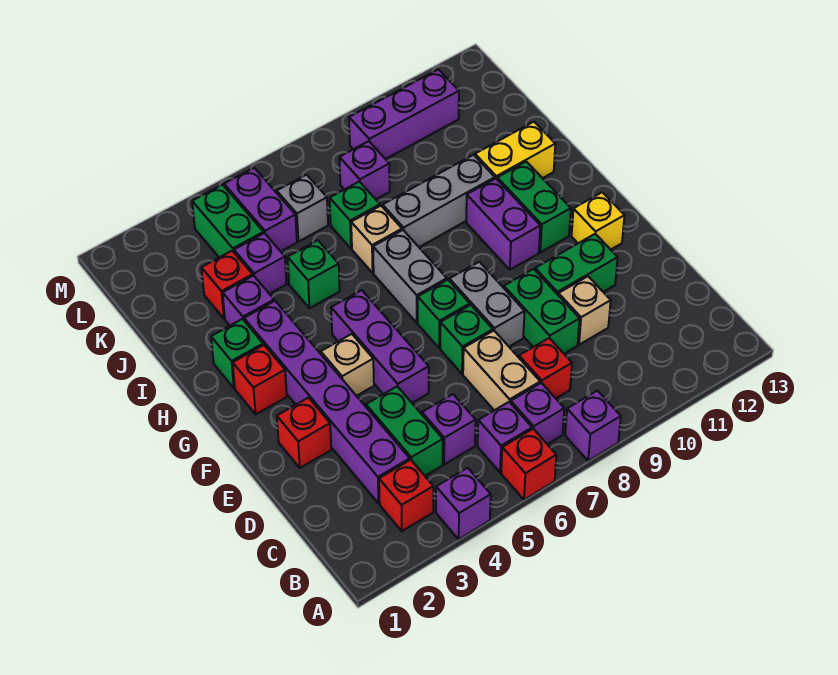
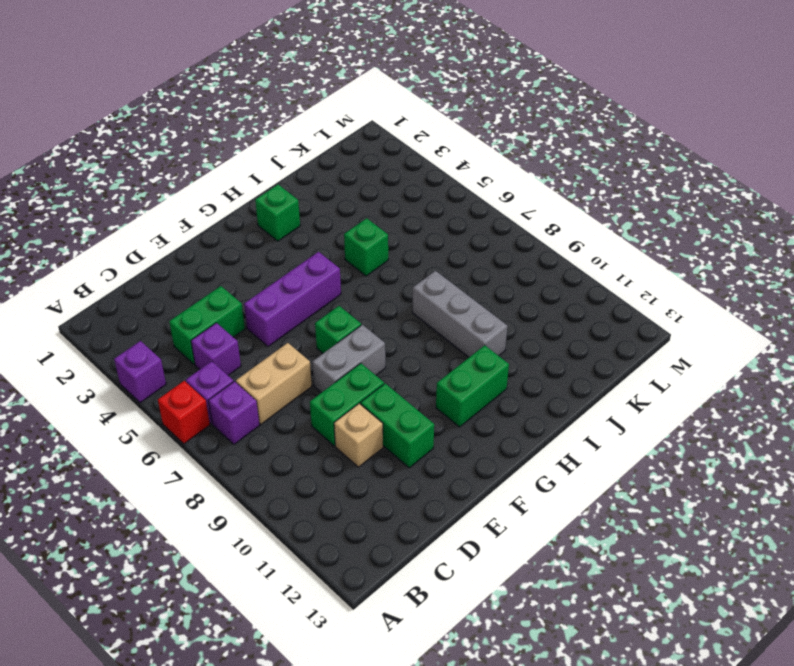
none -> purple brick A8 level 1
none -> red brick B3 level 1
none -> purple brick C3:H3 level 1
none -> red brick C8 level 1

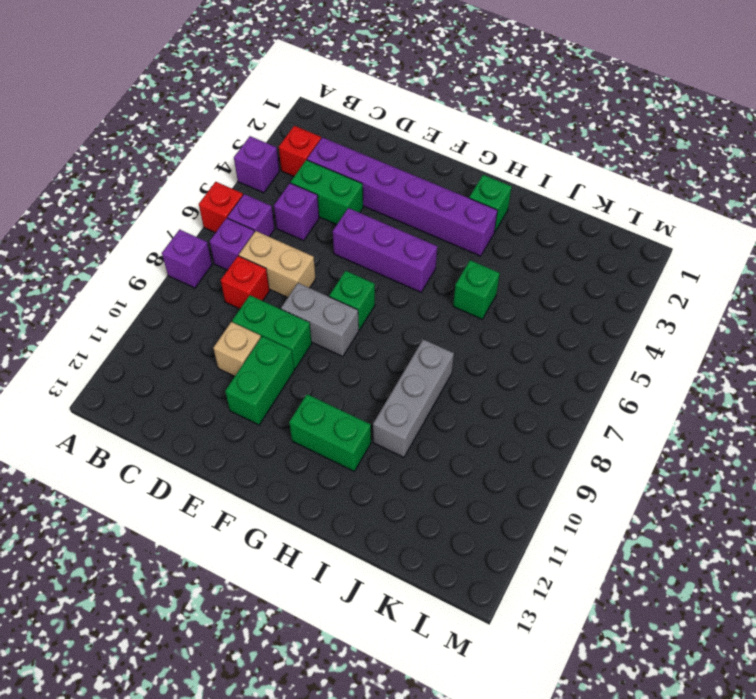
none -> red brick E2 level 1
none -> green brick E7 level 1
none -> tan brick F4 level 1
none -> yellow brick F12 level 1

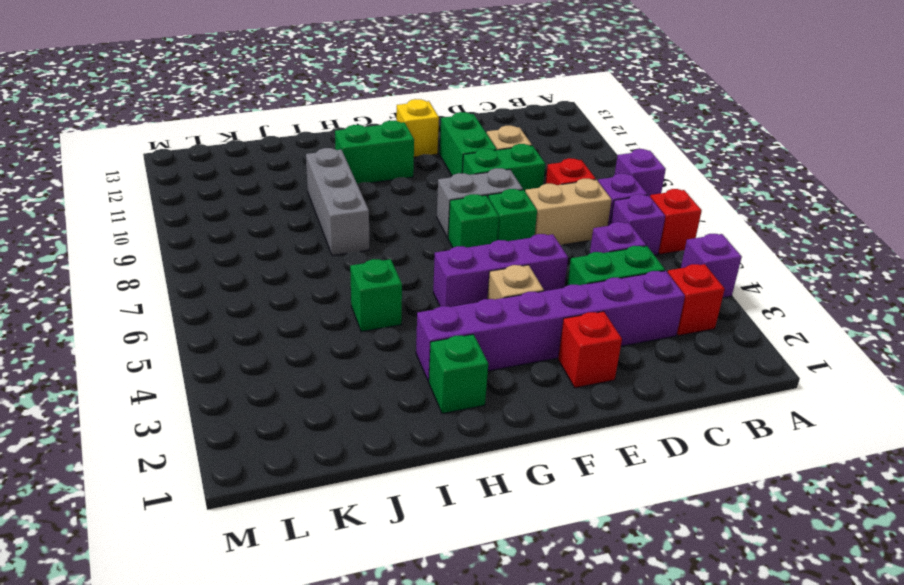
none -> red brick G2 level 1
none -> grey brick G7:H7 level 1
none -> purple brick G10:H10 level 1
none -> purple brick I3 level 1

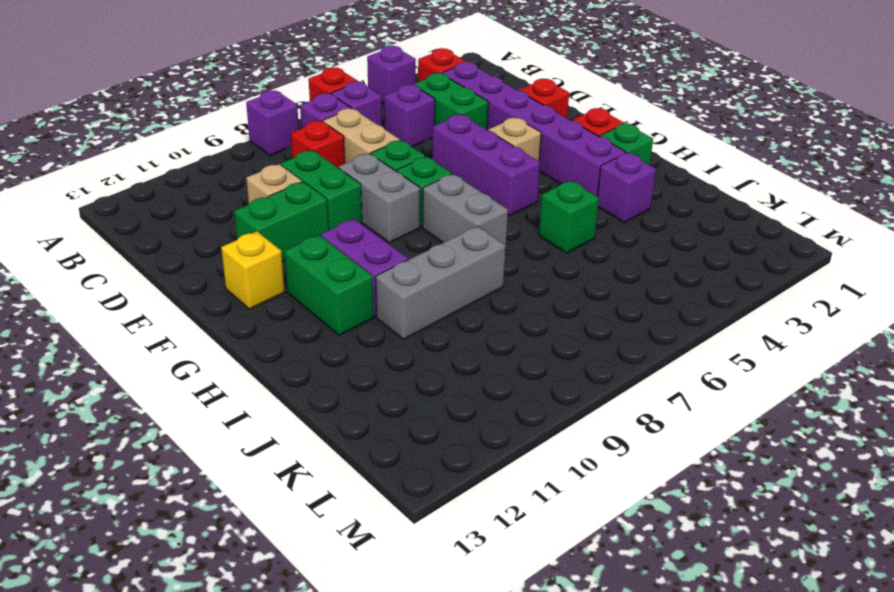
none -> tan brick I7 level 1
none -> yellow brick I11:I12 level 1
none -> red brick J3 level 1
none -> purple brick J4 level 1

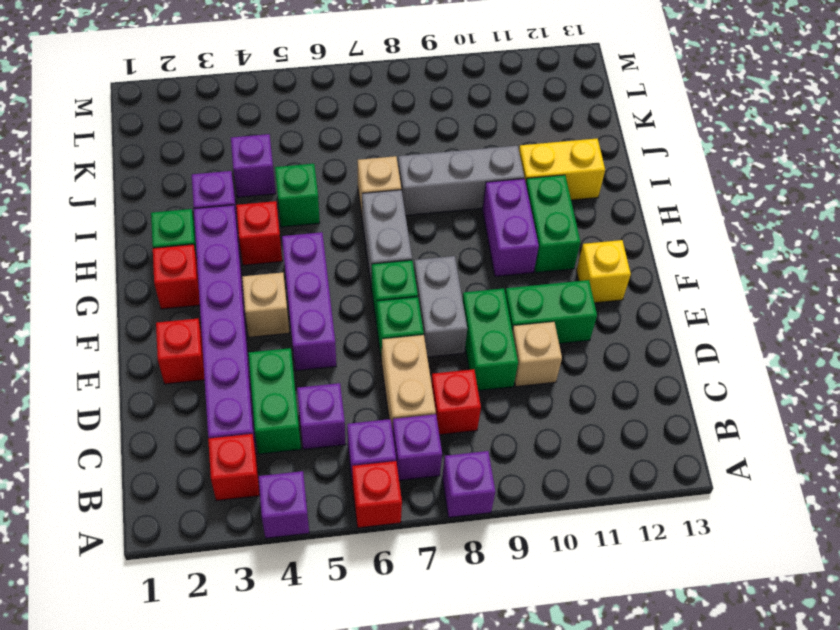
red brick H4 level 1 -> red brick J3 level 1
none -> green brick J7 level 1
none -> green brick K4:L4 level 1
none -> purple brick K5:L5 level 1
none -> grey brick K6 level 1

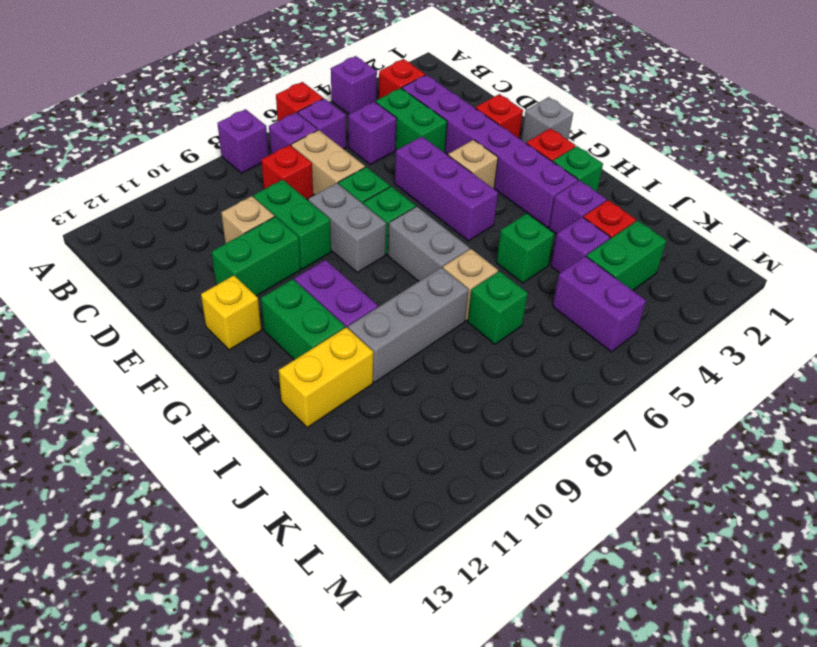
grey brick F1 level 1 -> grey brick K6 level 1
green brick K3:K4 level 1 -> green brick K4:L4 level 1
none -> purple brick K8 level 1
none -> purple brick L9:L11 level 1

